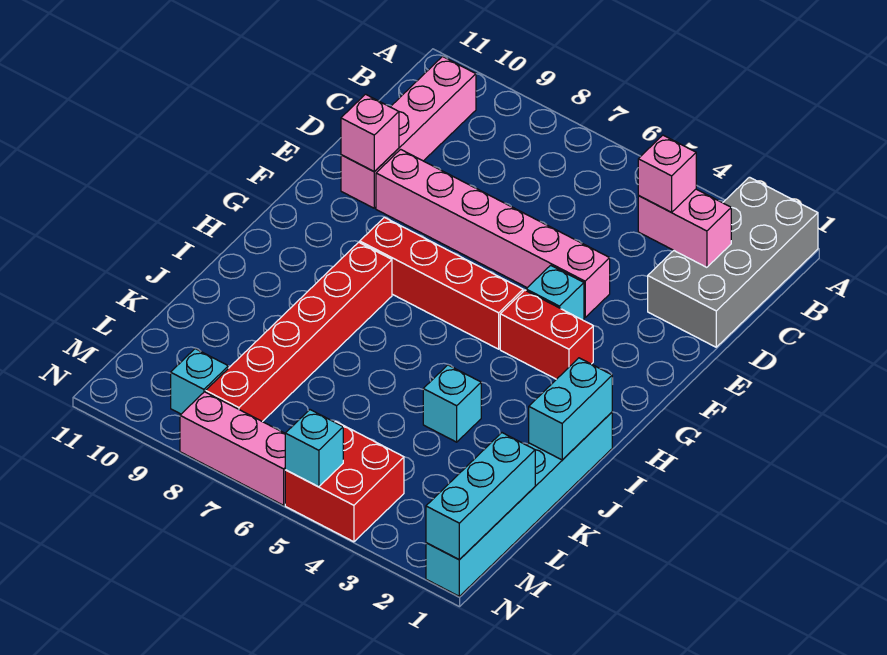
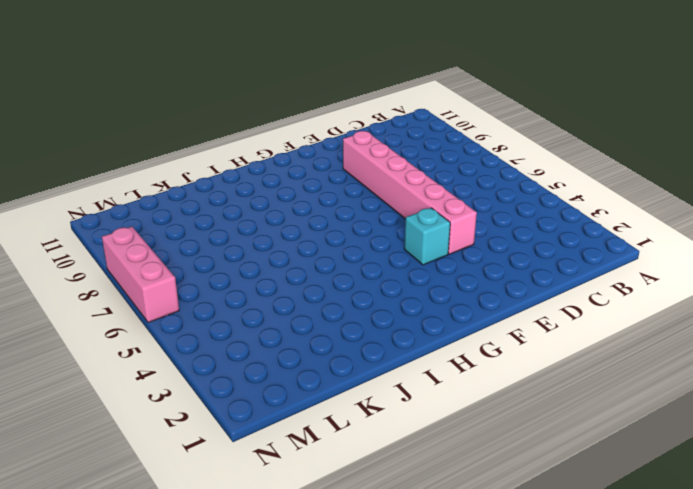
none -> grey brick A1:D2 level 1
none -> pink brick B10:E10 level 1
none -> red brick G3:G4 level 1

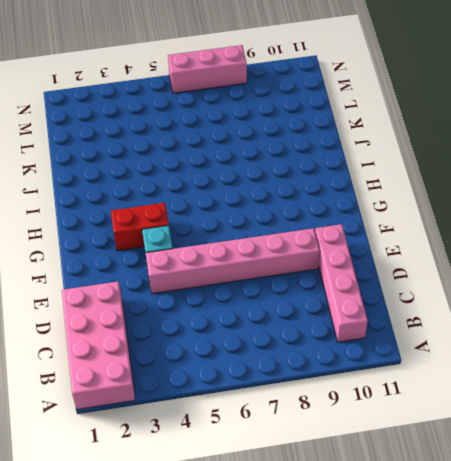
pink brick A1:D2 level 1 -> grey brick A1:D2 level 1
none -> red brick G5:G8 level 1
none -> red brick H8:M8 level 1
none -> cyan brick I1:N1 level 1

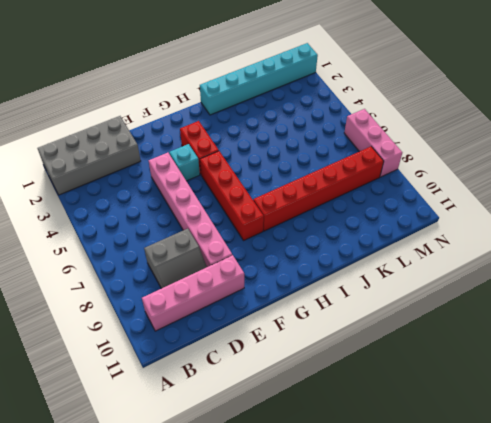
grey slope C8:D9 level 1 top 8 -> none
none -> cyan brick J4 level 1
none -> red brick M4:N5 level 1
none -> cyan brick M9 level 1

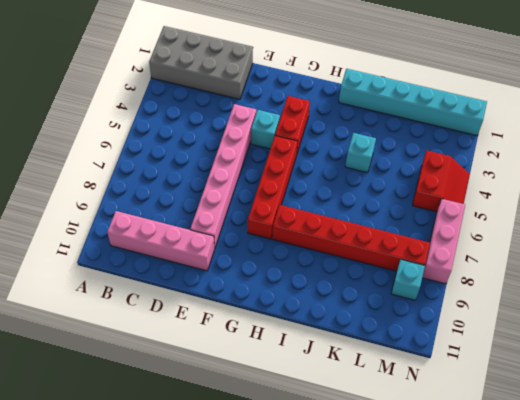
red slope M4:N5 level 1 top M -> red brick M4:N5 level 1
none -> pink brick C2:C3 level 2
none -> pink brick E10 level 2
none -> cyan brick I1:J1 level 2

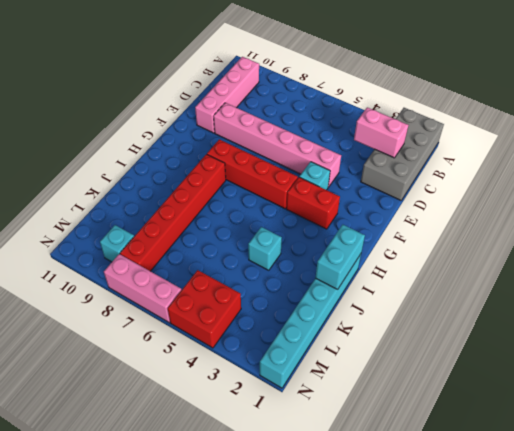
none -> pink brick E10 level 2
none -> cyan brick L1:N1 level 2
none -> cyan brick N5 level 2

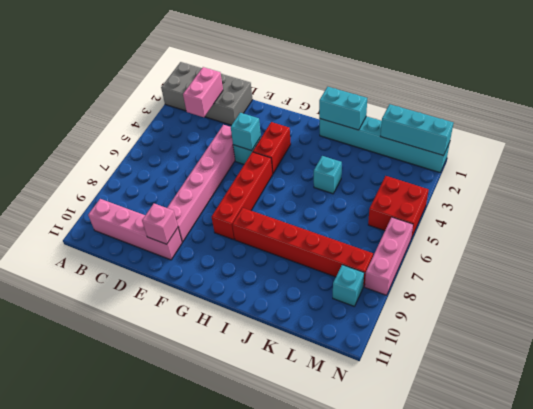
cyan brick F4 level 2 -> cyan brick N5 level 2
none -> pink brick C3 level 3

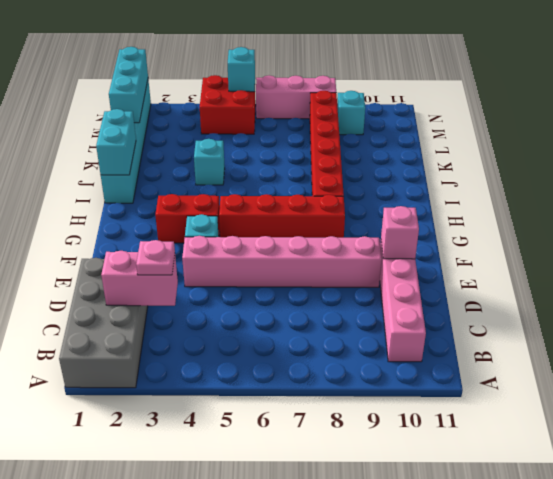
pink plate C3 level 3 -> pink brick C3 level 3

